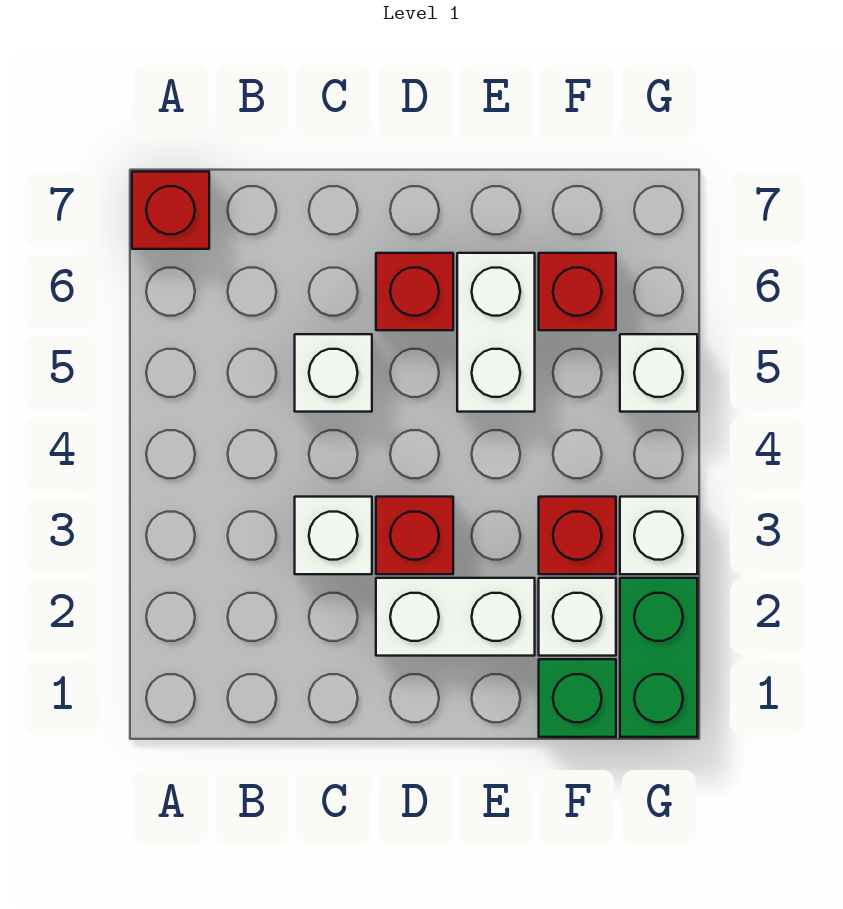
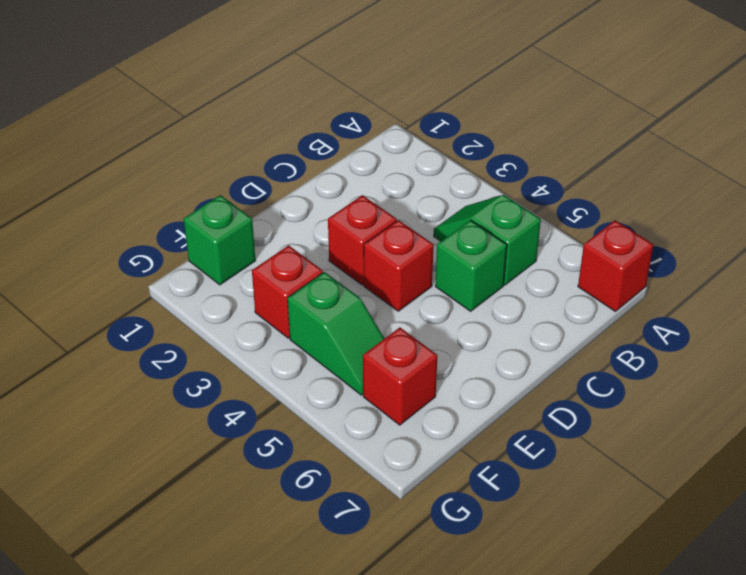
green slope B4:B5 level 1 top 5 -> none
green brick C5 level 1 -> white brick C5 level 1
red brick D4 level 1 -> red brick D6 level 1
green slope F4:F5 level 1 top 4 -> none
none -> white brick C3 level 1
none -> white brick D2:E2 level 1
none -> white brick E5:E6 level 1

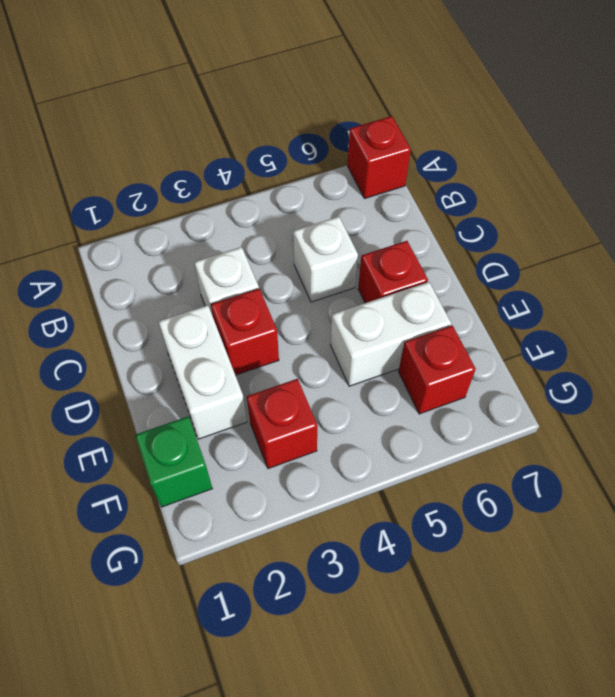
none -> white brick F2 level 1
none -> green brick G1:G2 level 1
none -> white brick G3 level 1

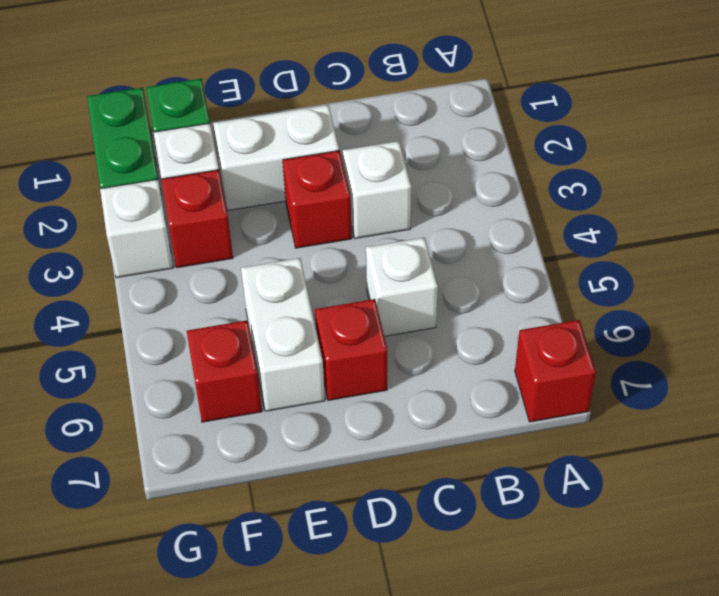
none -> white brick G5 level 1

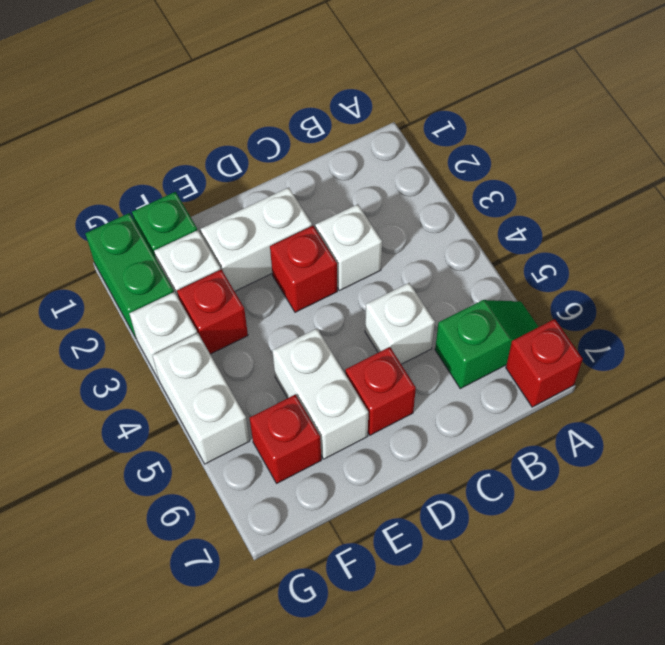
green slope A6:B6 level 1 top B -> none
white brick G4:G5 level 1 -> white brick G5 level 1

